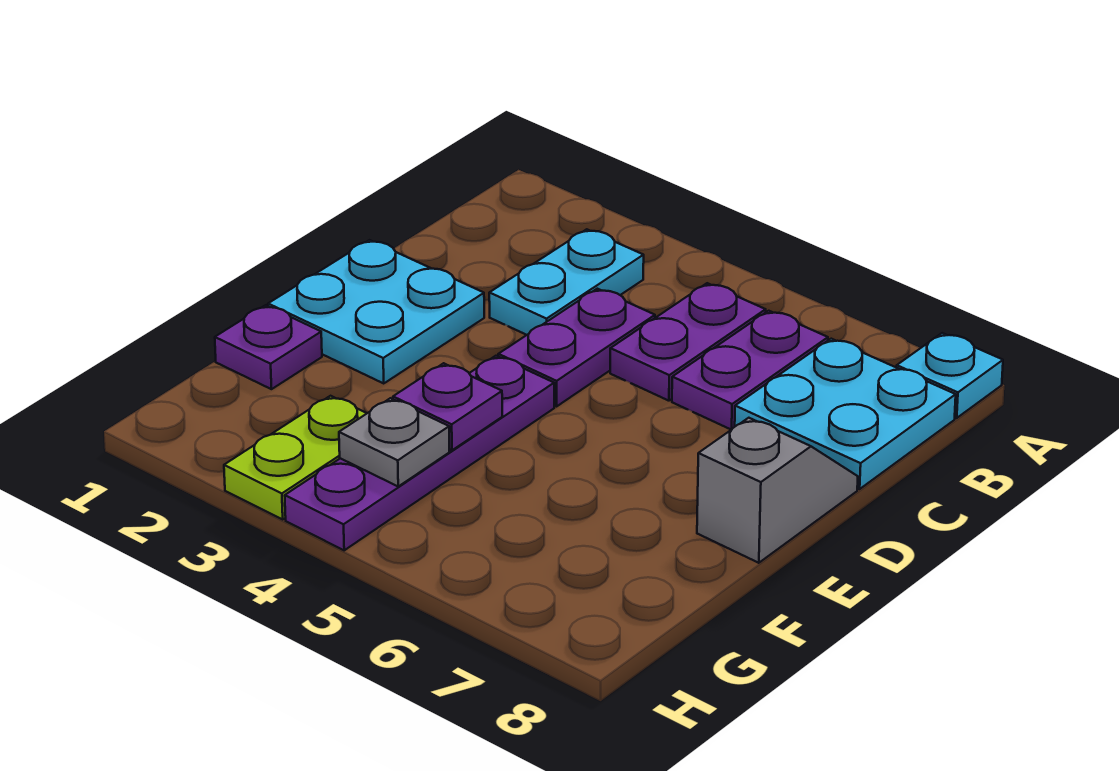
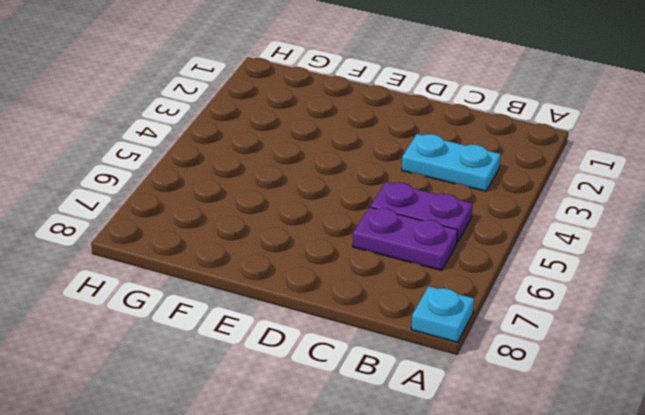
none -> cyan plate B7:C8 level 1
none -> purple plate C4:D4 level 1
none -> cyan plate D1:E2 level 1

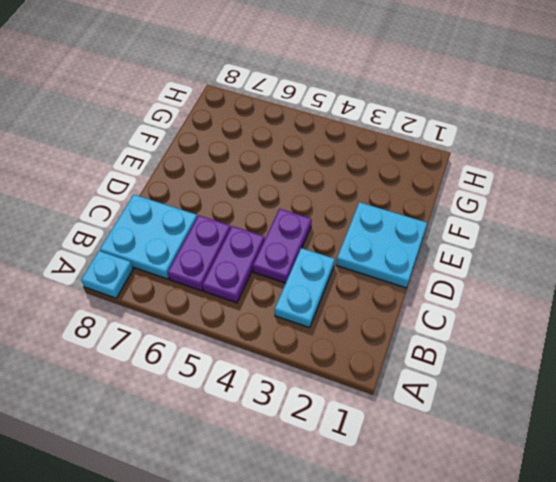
none -> grey slope D8:E8 level 1 top E
none -> purple plate E4:H4 level 1
none -> purple plate F1 level 1

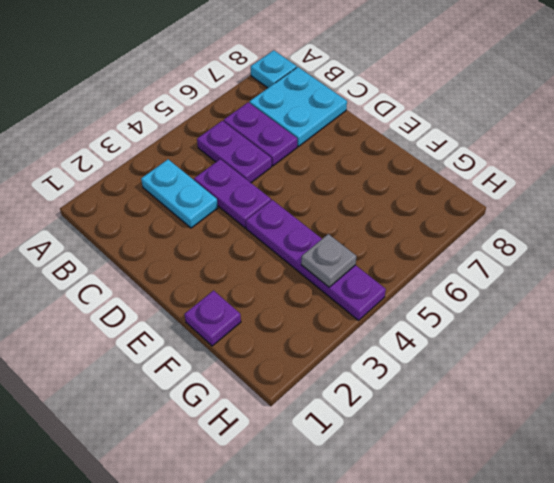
none -> cyan plate D1:E2 level 1
none -> grey slope D8:E8 level 1 top E
none -> lime plate G3:H3 level 1

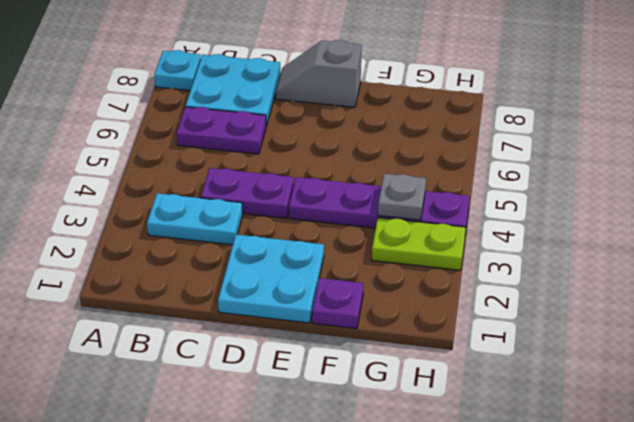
none -> purple plate B5:C5 level 1
none -> purple plate F4 level 2

